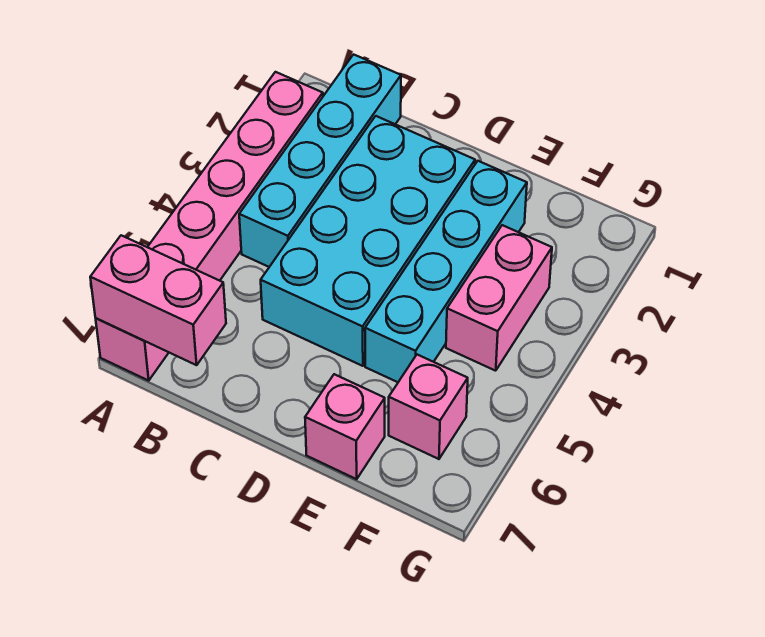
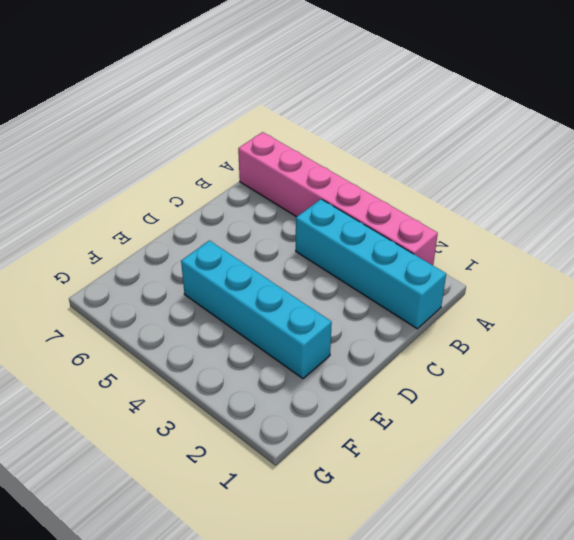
none -> cyan brick C2:D5 level 1
none -> pink brick E7 level 1

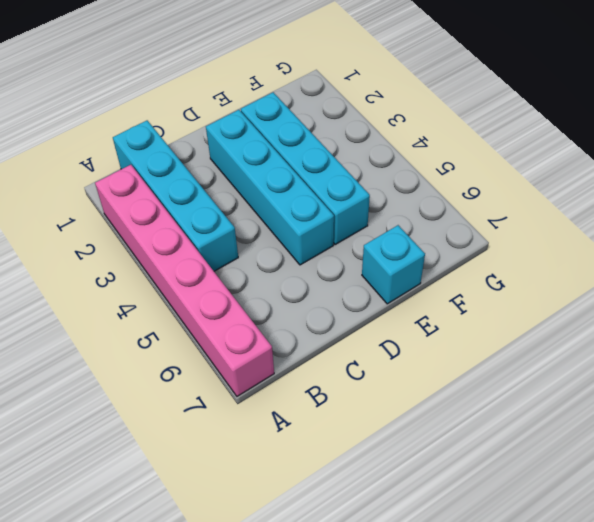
cyan brick D2:D5 level 1 -> cyan brick C2:D5 level 1
cyan brick E7 level 1 -> pink brick E7 level 1
none -> pink brick F3:F4 level 1
none -> pink brick F6 level 1

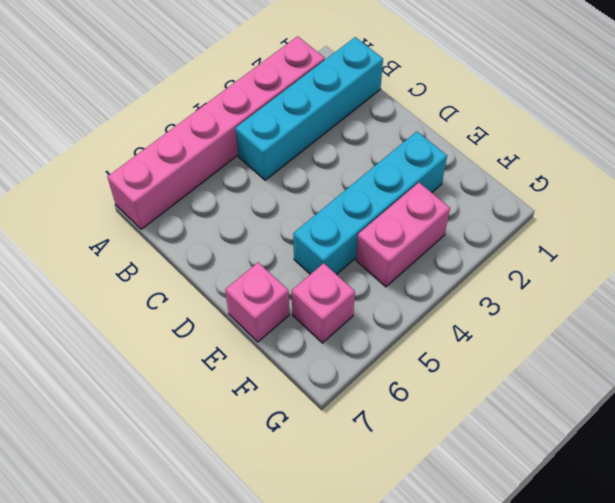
none -> cyan brick C2:D5 level 1
none -> pink brick A7:B7 level 2

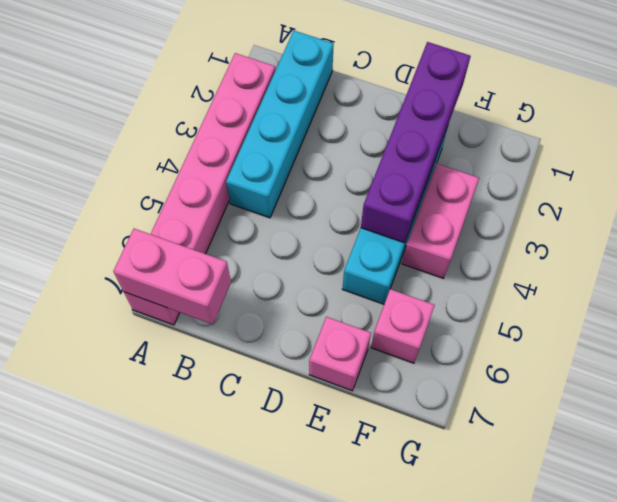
purple brick E1:E4 level 2 -> none
none -> cyan brick C2:D5 level 1

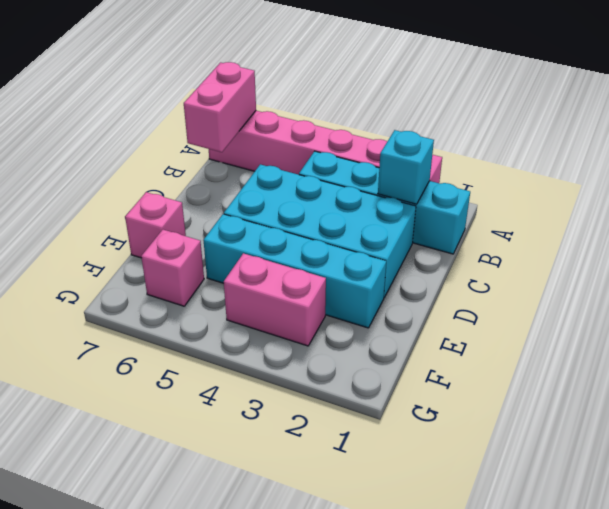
cyan brick B2 level 2 -> none

